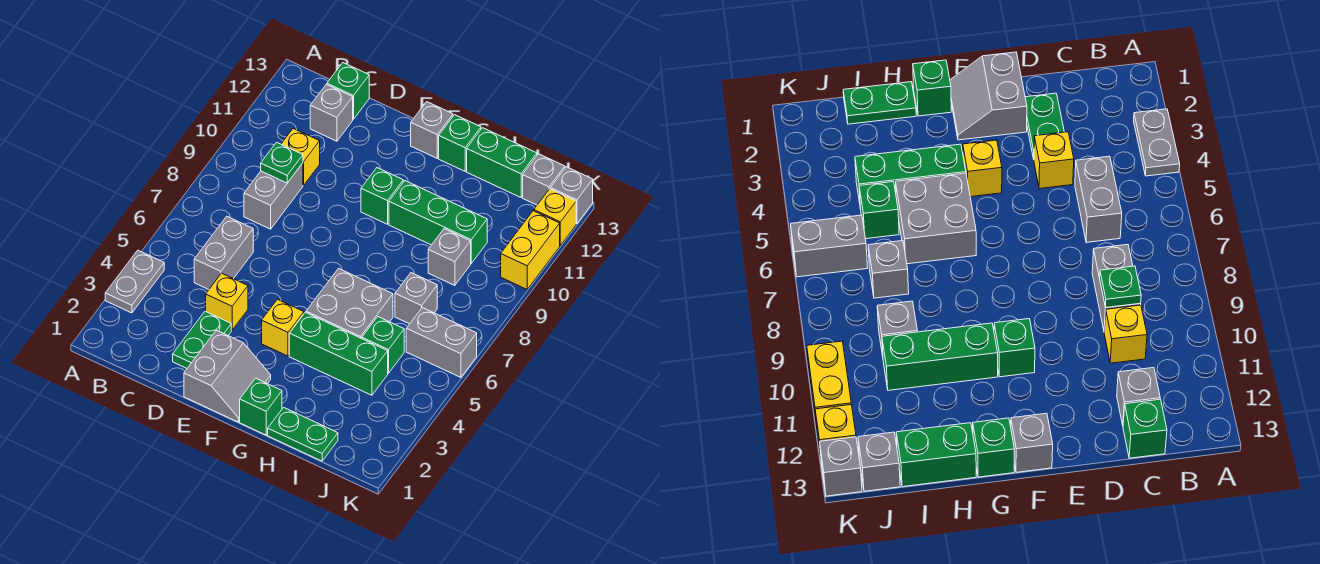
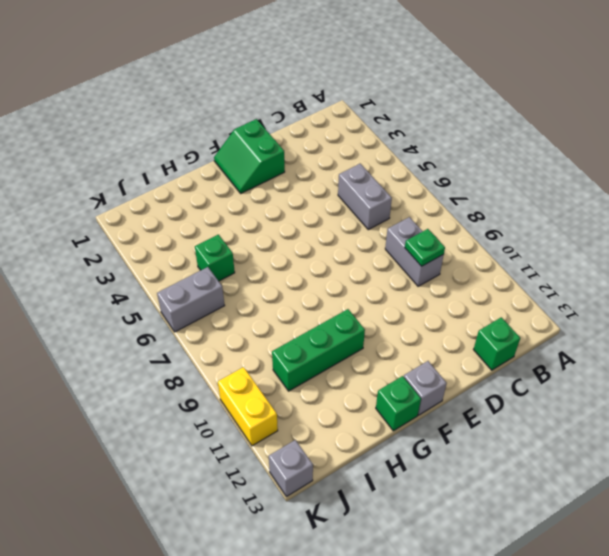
green slope E1:F2 level 1 top E -> grey slope E1:F2 level 1 top E
none -> grey plate A3:A4 level 1
none -> yellow brick C10 level 1
none -> grey brick C12 level 1

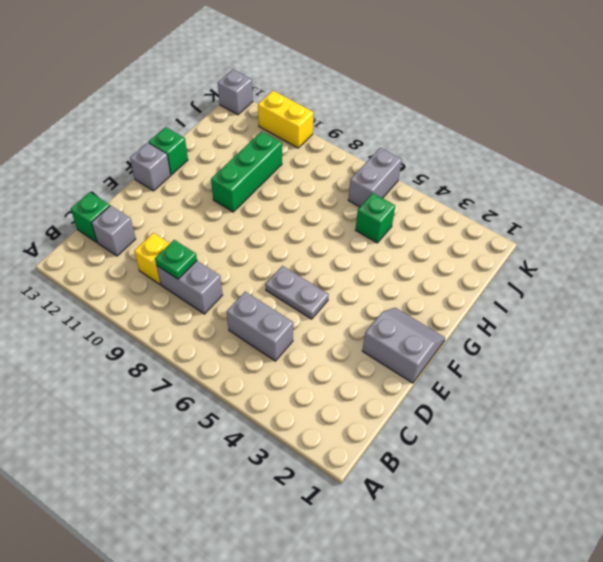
grey plate E5:E6 level 1 -> grey plate A3:A4 level 1
none -> green plate D2:D3 level 1
none -> yellow brick D4 level 1
none -> yellow brick F4 level 1

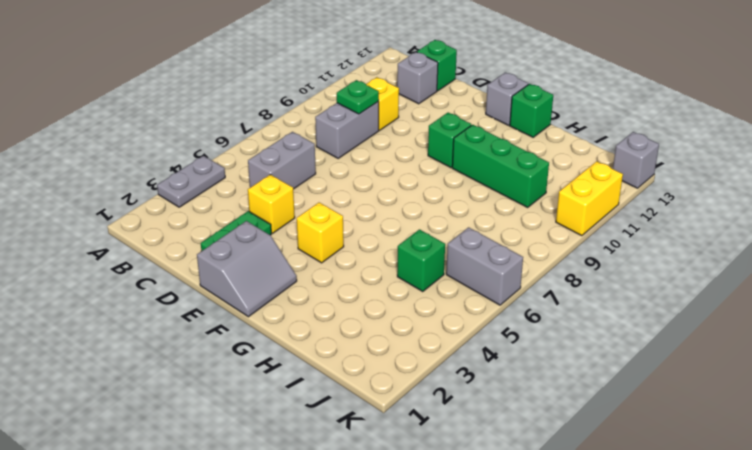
none -> green brick G1 level 1
none -> green brick G4:I4 level 1
none -> grey brick G5:H6 level 1

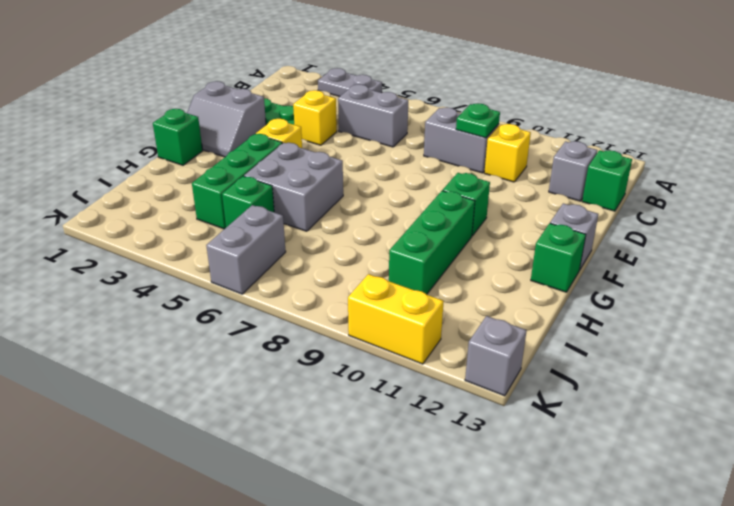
none -> green plate H1:I1 level 1
none -> green brick H13:I13 level 1
none -> grey brick I7 level 1

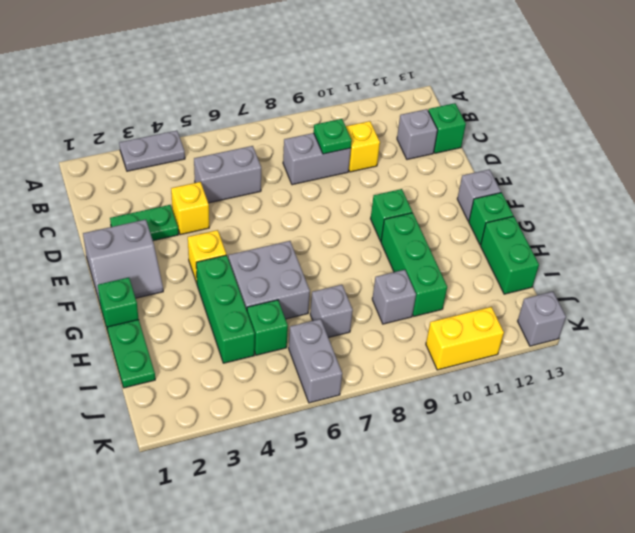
none -> grey brick J13 level 1
none -> yellow brick K12 level 1

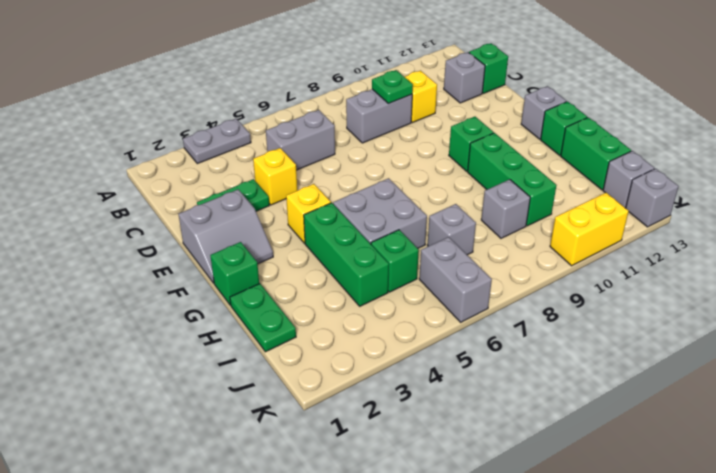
none -> yellow brick K12 level 1

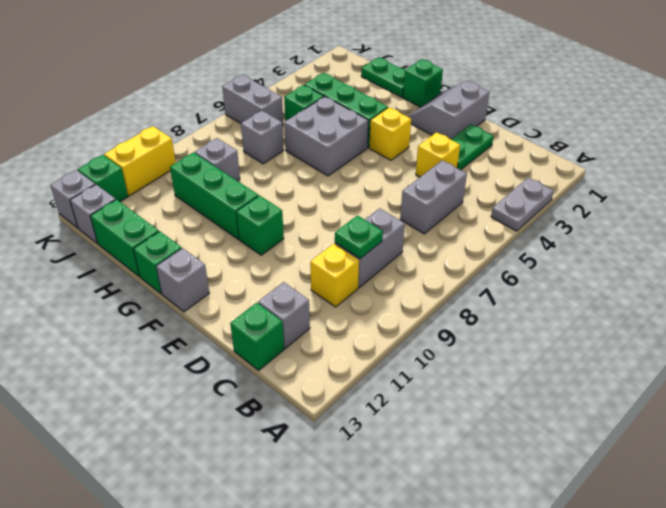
green brick K12 level 1 -> yellow brick K12 level 1

